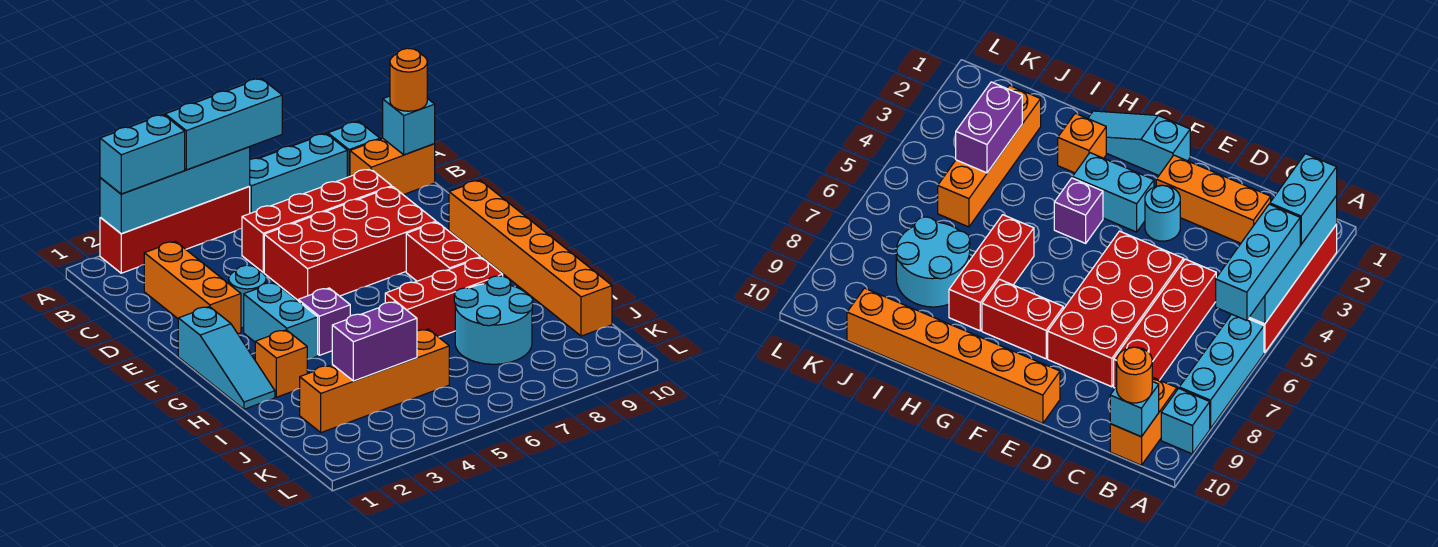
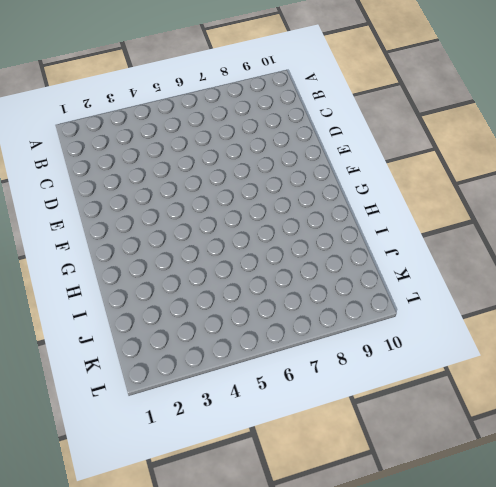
none -> red brick A2:A5 level 1
none -> cyan brick A6:A8 level 1
none -> cyan brick A9 level 1

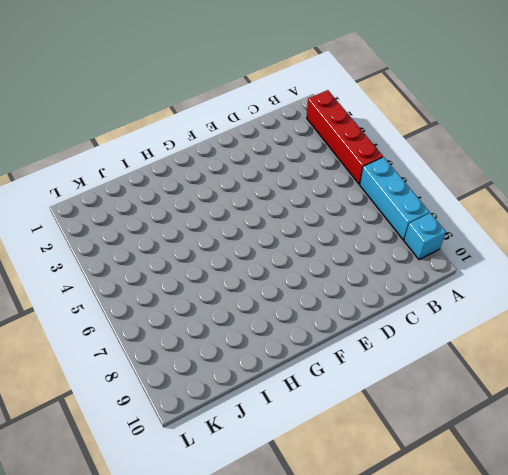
none -> orange brick B9:B10 level 1
none -> orange brick C2:E2 level 1
none -> red brick C5:C8 level 1

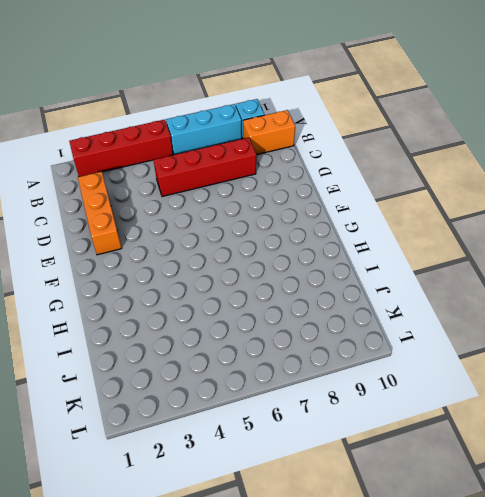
none -> red brick D5:E8 level 1
none -> cyan round brick E3 level 1
none -> orange brick E10:J10 level 1

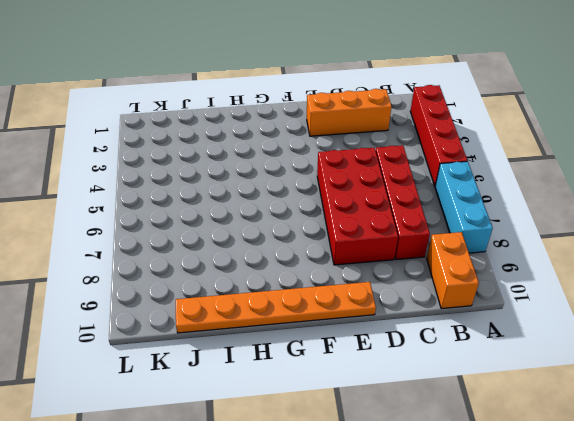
orange plate E10:J10 level 1 -> orange brick E10:J10 level 1
none -> cyan brick A9 level 1
none -> cyan round brick E3 level 1
none -> cyan slope F1:H1 level 1 top F

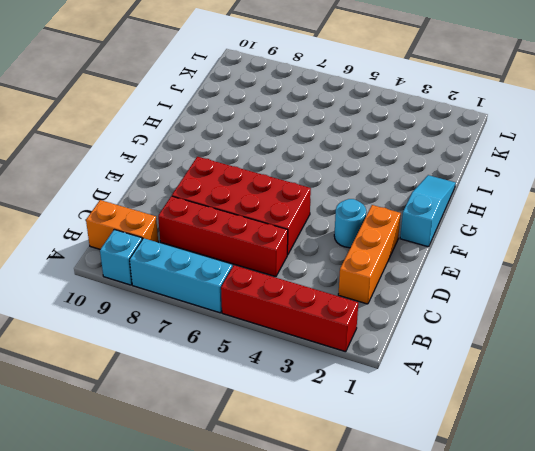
none -> orange brick E10:J10 level 1
none -> cyan brick F3:G3 level 1
none -> red brick F8:G8 level 1

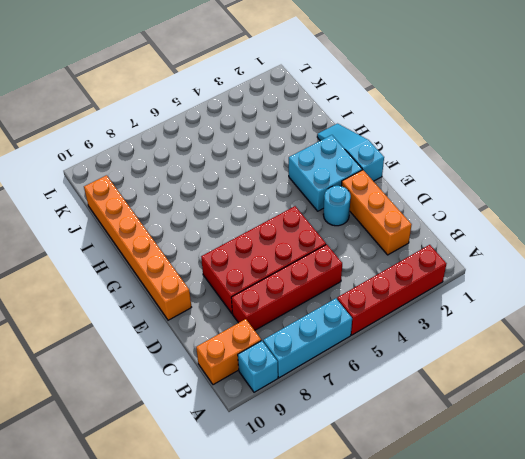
cyan brick F2:G3 level 1 -> cyan brick F3:G3 level 1
none -> red brick F8:G8 level 1
none -> purple brick G4 level 1
none -> orange brick H2 level 1

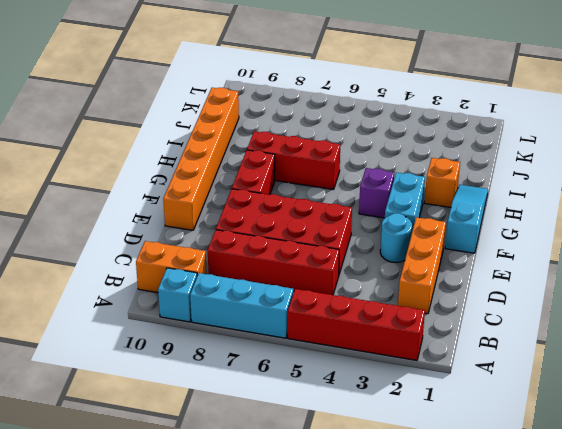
none -> cyan round brick I7:J8 level 1
none -> orange brick J2:J5 level 1
none -> cyan brick A2:A5 level 2

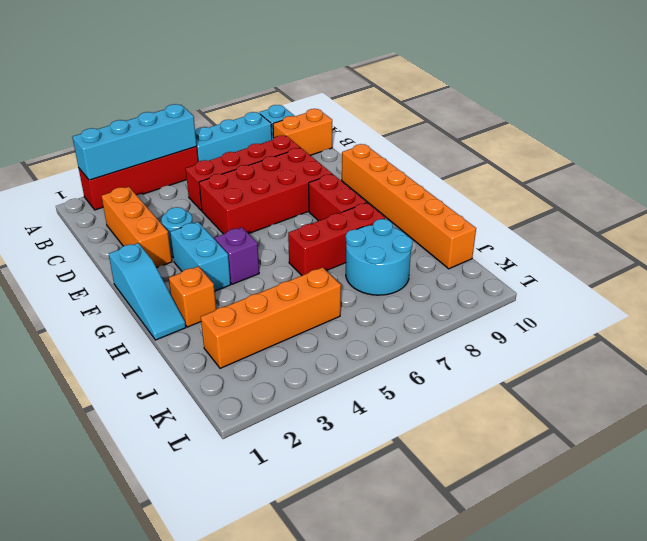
none -> cyan brick B10 level 2
none -> purple brick J3:J4 level 2
none -> cyan brick A2:A3 level 3

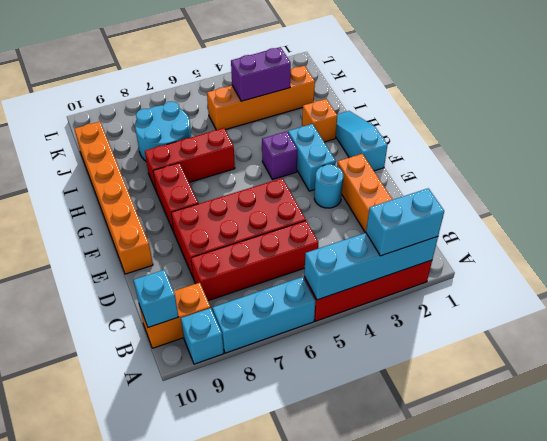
none -> cyan brick A4:A6 level 3
none -> orange round brick B10 level 3

